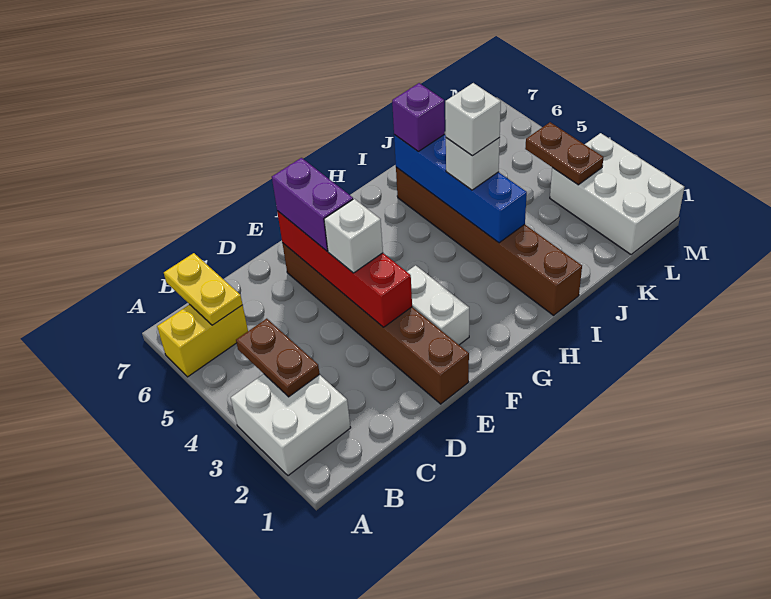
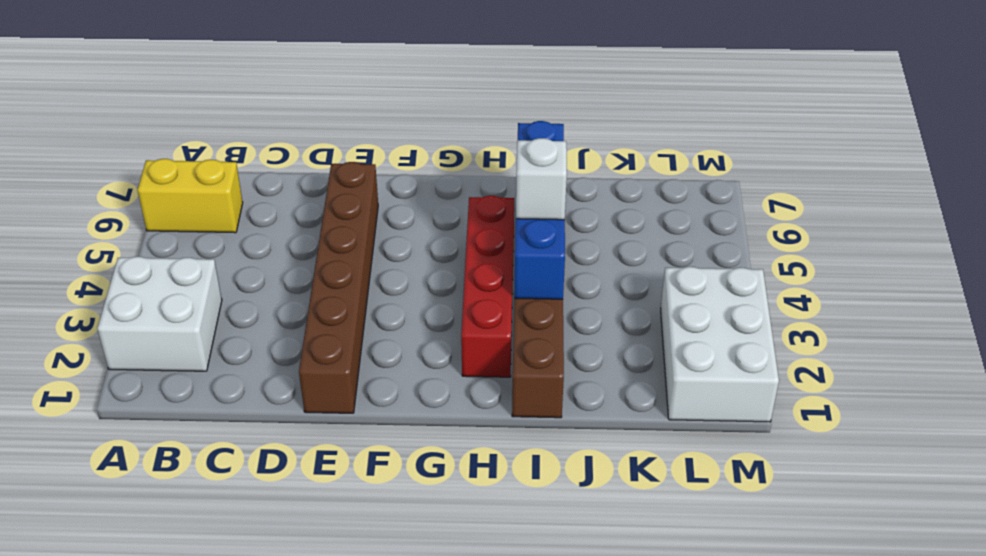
red brick H2:H5 level 1 -> red brick E3:E6 level 2
none -> white brick F2:F3 level 1
none -> brown plate B3:B4 level 2
none -> yellow plate B6:B7 level 2

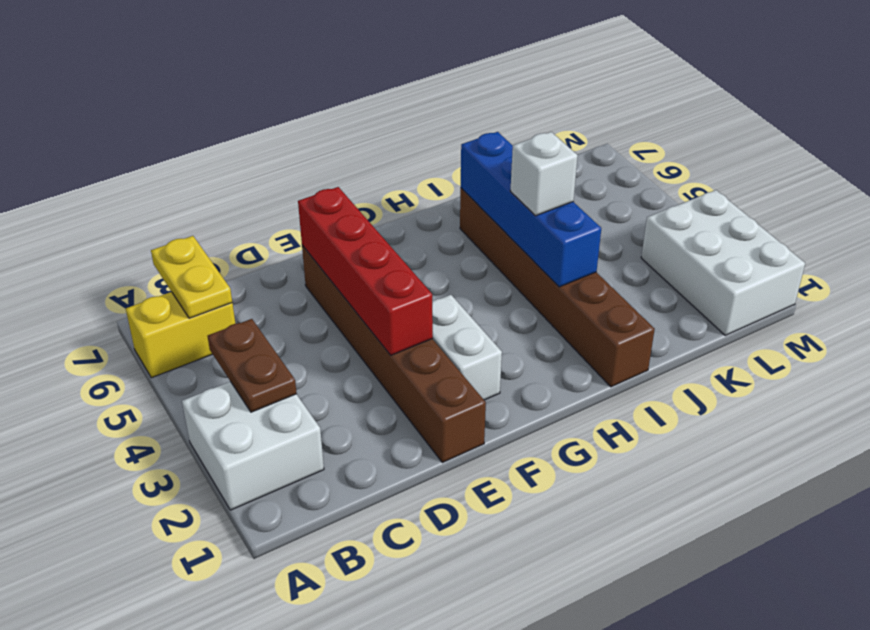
none -> brown plate L3:L4 level 2
none -> white brick E4 level 3
none -> purple brick E5:E6 level 3

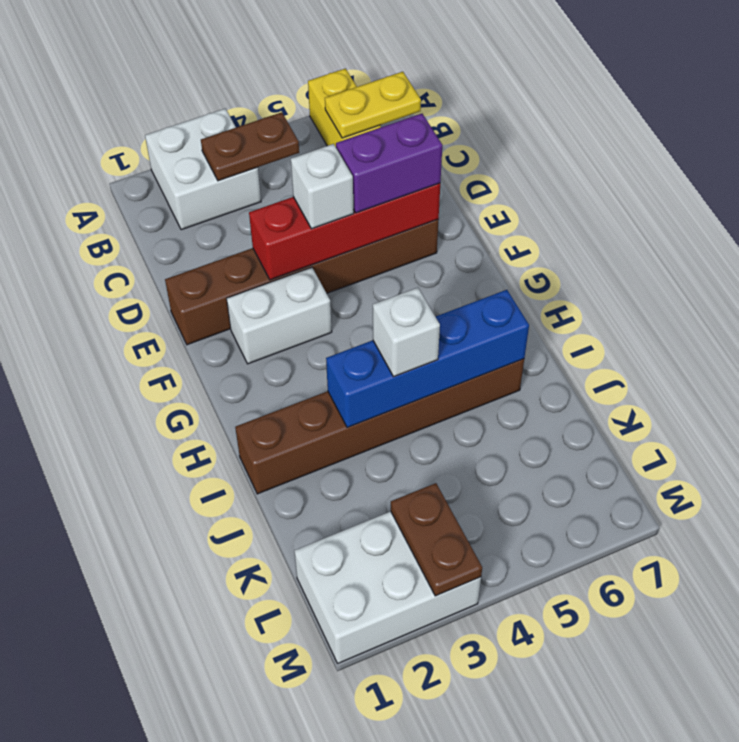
brown plate L3:M3 level 2 -> brown plate L3:L4 level 2
none -> purple brick I6 level 3
none -> white brick I4 level 4

